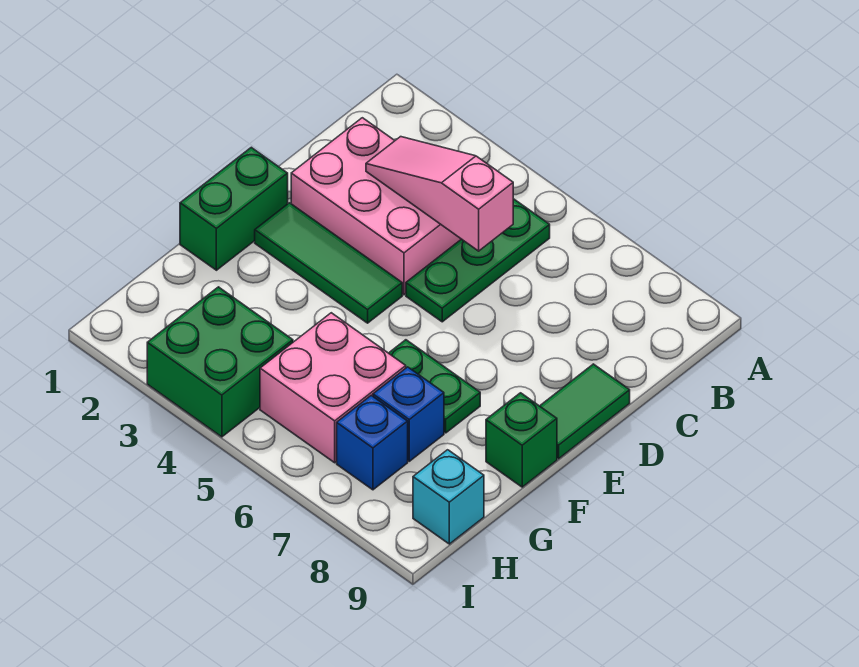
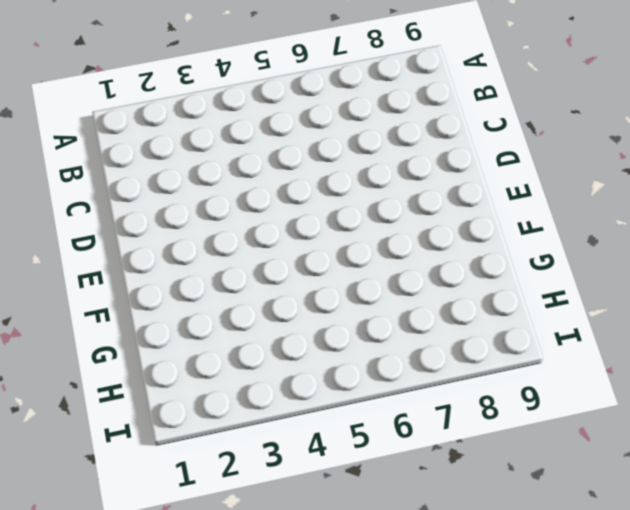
none -> green plate B5:D5 level 1
none -> pink brick C2:D4 level 1
none -> green tile D9:E9 level 1

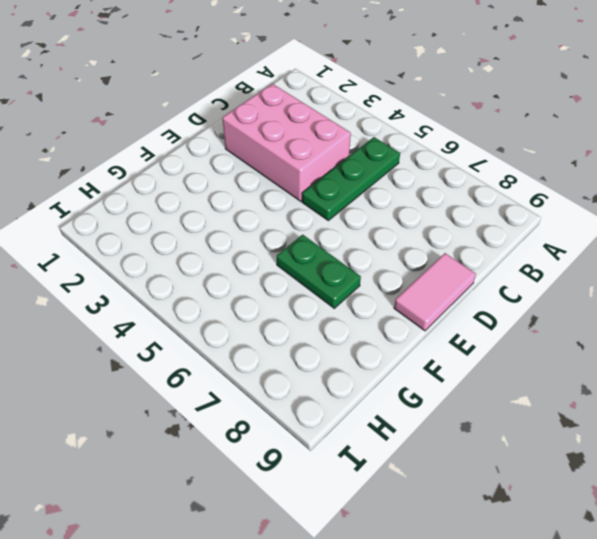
pink tile D9:E9 level 1 -> green tile D9:E9 level 1
none -> green brick E1:F1 level 1
none -> green tile E2:E4 level 1
none -> green brick F9 level 1

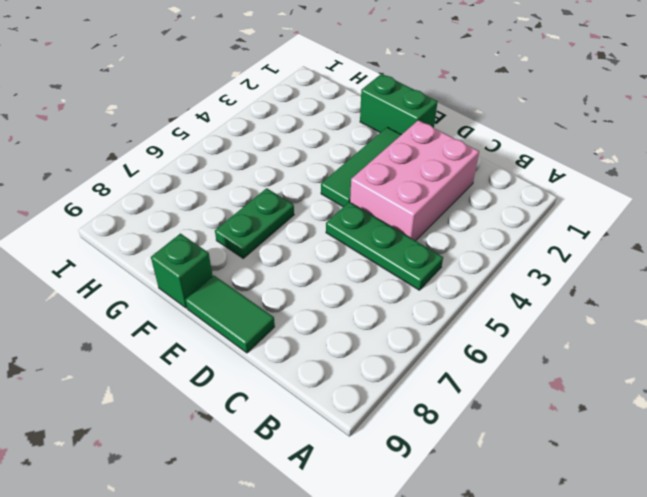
none -> pink brick G5:H6 level 1
none -> blue brick G7 level 1
none -> green brick H3:I4 level 1

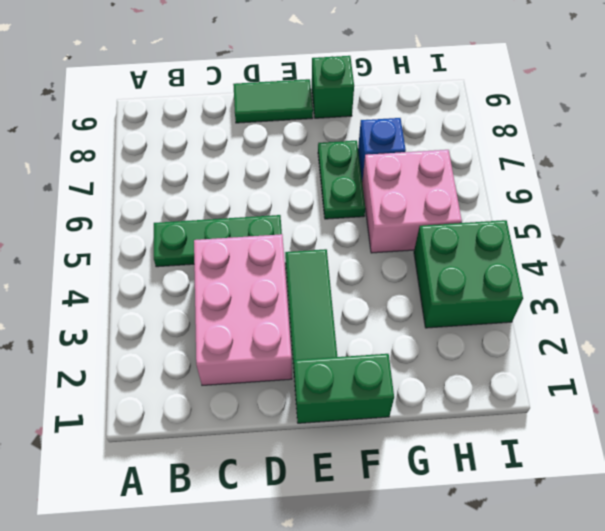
none -> blue brick H7 level 1
none -> cyan brick H9 level 1
none -> pink slope C3:C5 level 2 top 5

